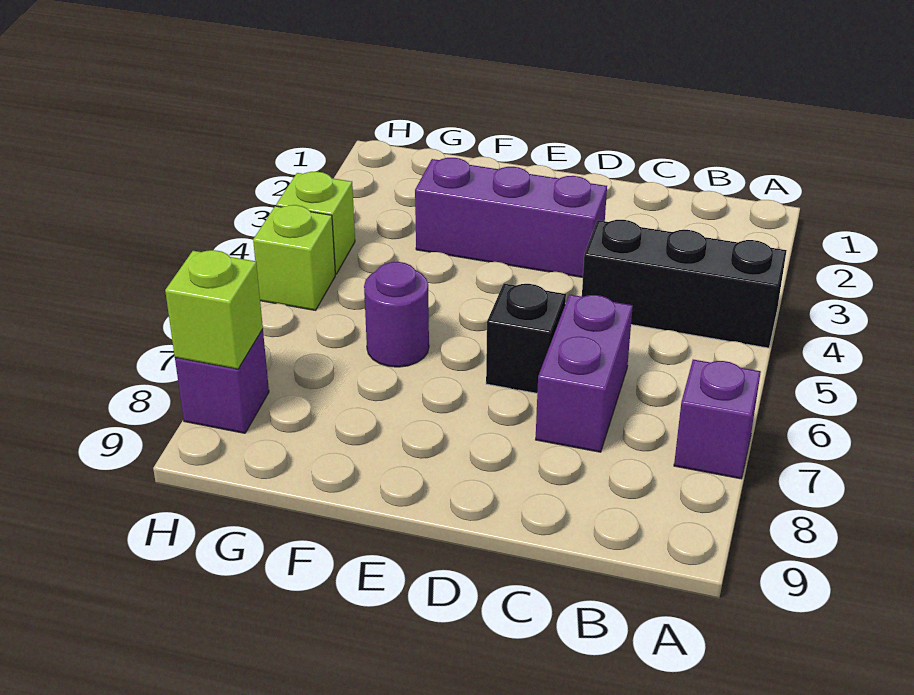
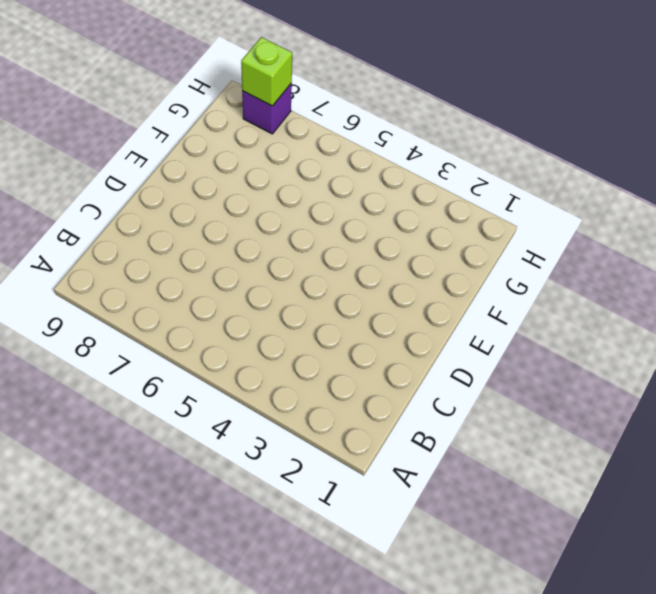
none -> black brick A4:C4 level 1
none -> purple brick A7 level 1

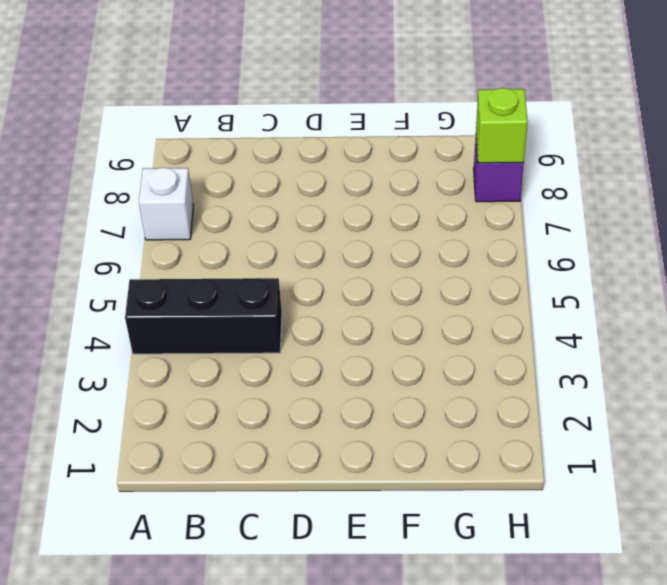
white brick A7 level 1 -> purple brick A7 level 1
none -> purple brick C6:C7 level 1
none -> purple brick D3:F3 level 1

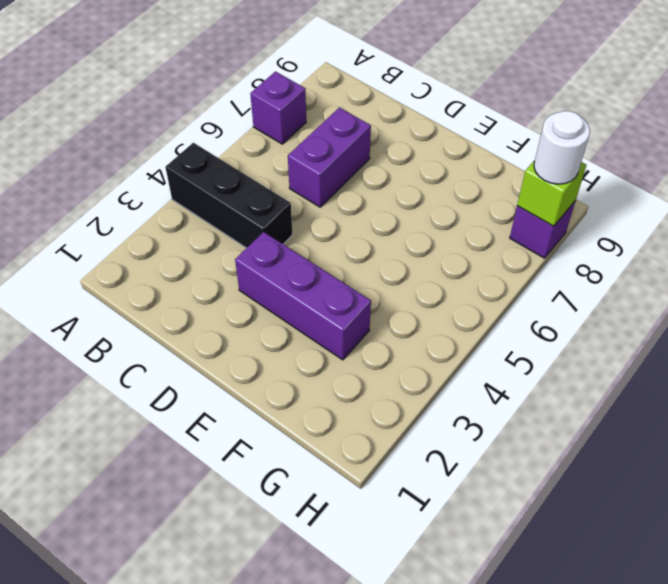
white round brick H8 level 3 -> none
none -> black brick D6 level 1
none -> purple round brick F6 level 1

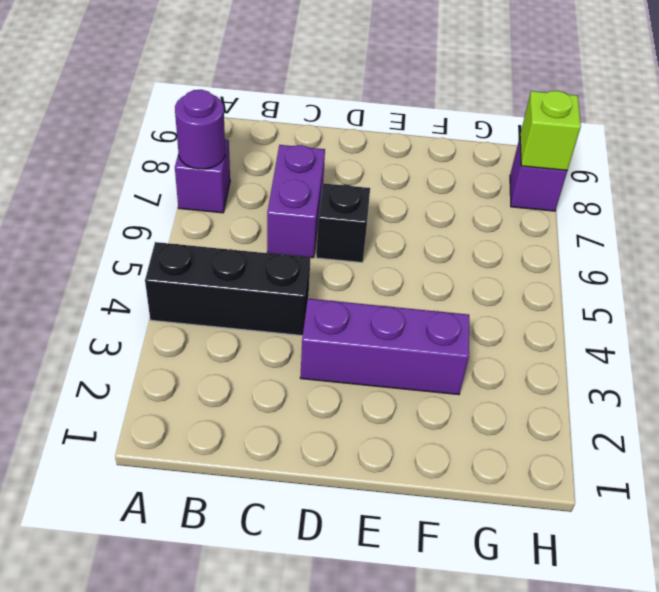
purple round brick A7 level 2 -> purple round brick F6 level 1
none -> lime brick H4 level 1
none -> lime brick H5 level 1

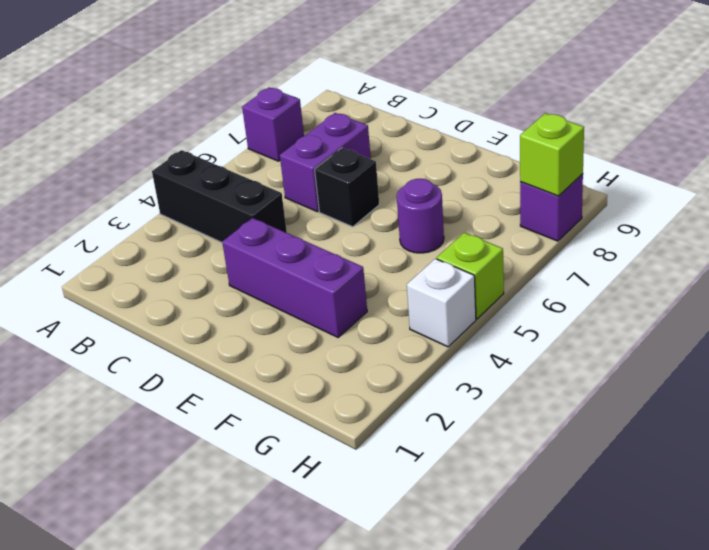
white brick H4 level 1 -> lime brick H4 level 1

